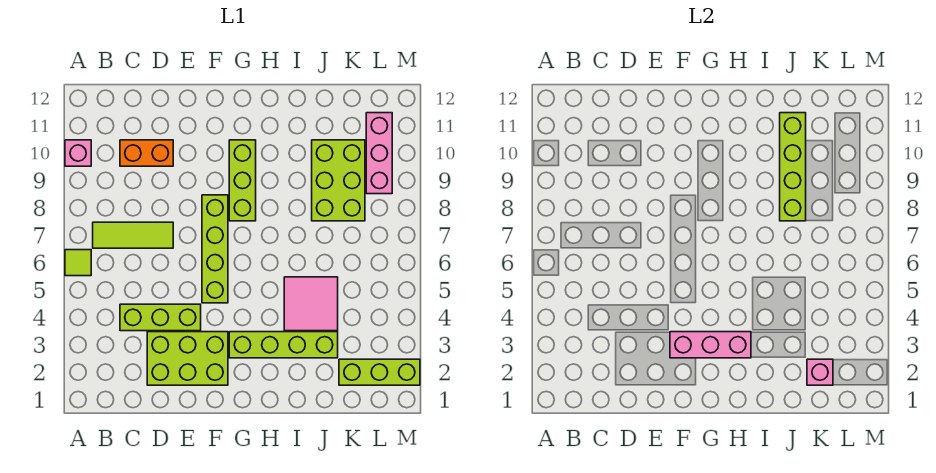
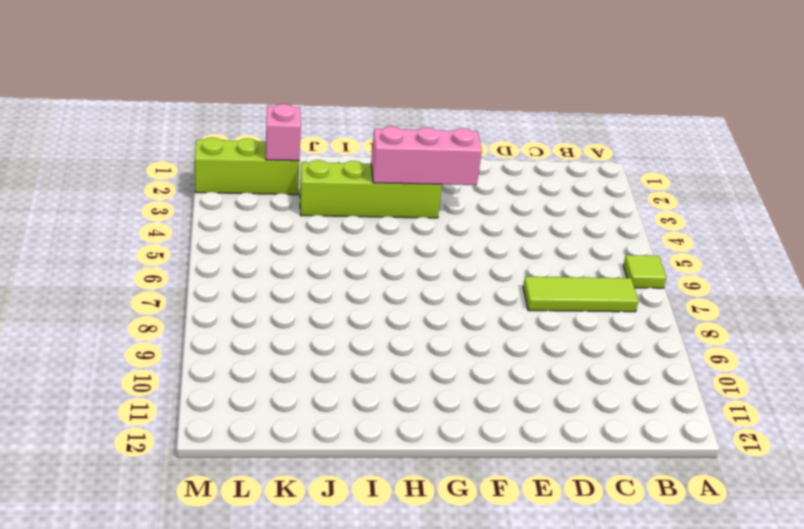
none -> pink brick A10 level 1
none -> lime brick C4:E4 level 1
none -> orange brick C10:D10 level 1

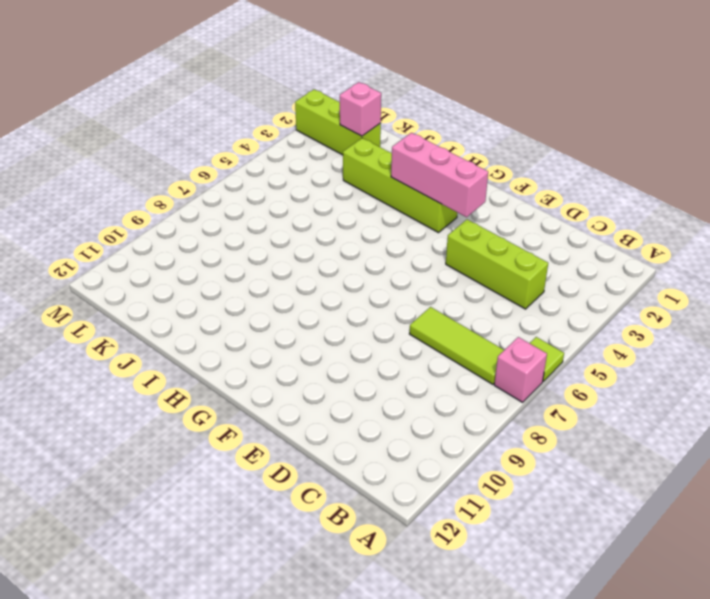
pink brick A7 level 1 -> pink brick A10 level 1
none -> orange brick C10:D10 level 1
none -> lime brick D2:F3 level 1
none -> lime brick F5:F8 level 1

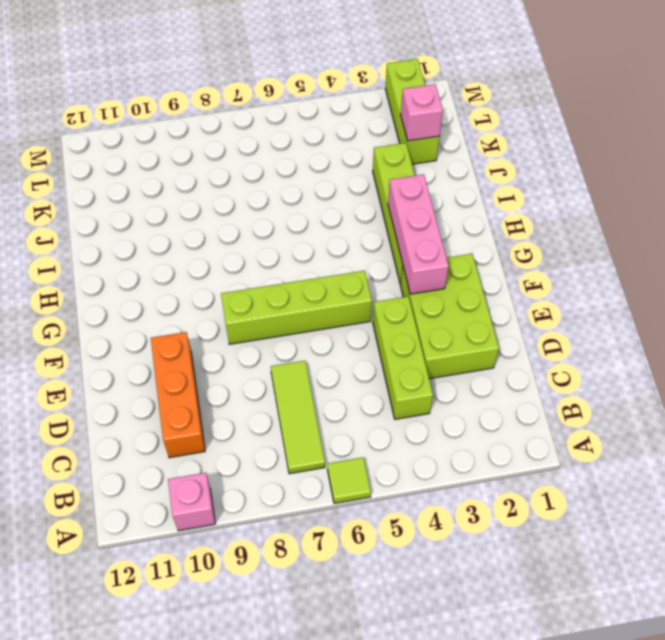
orange brick C10:E10 level 1 -> orange brick C10:D10 level 1
none -> lime brick G8:G10 level 1
none -> pink tile I4:J5 level 1
none -> lime brick J8:K10 level 1

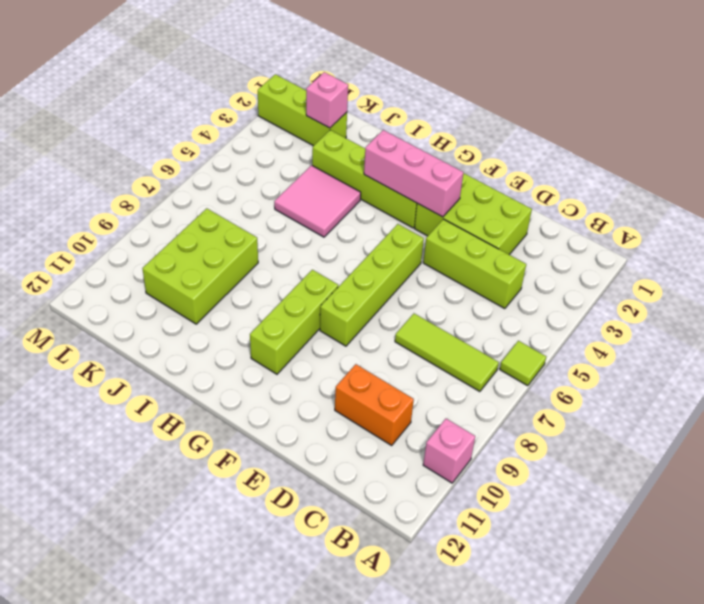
none -> pink brick L9:L11 level 1
none -> lime brick J8:J11 level 2

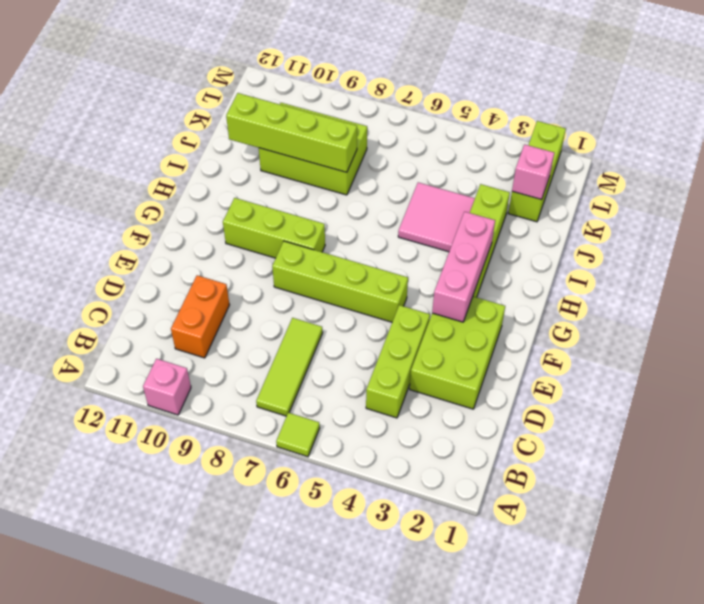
none -> pink brick L9:L11 level 1

